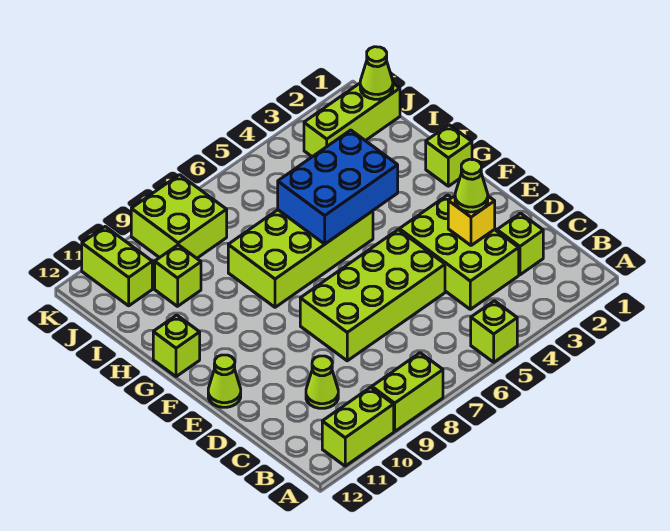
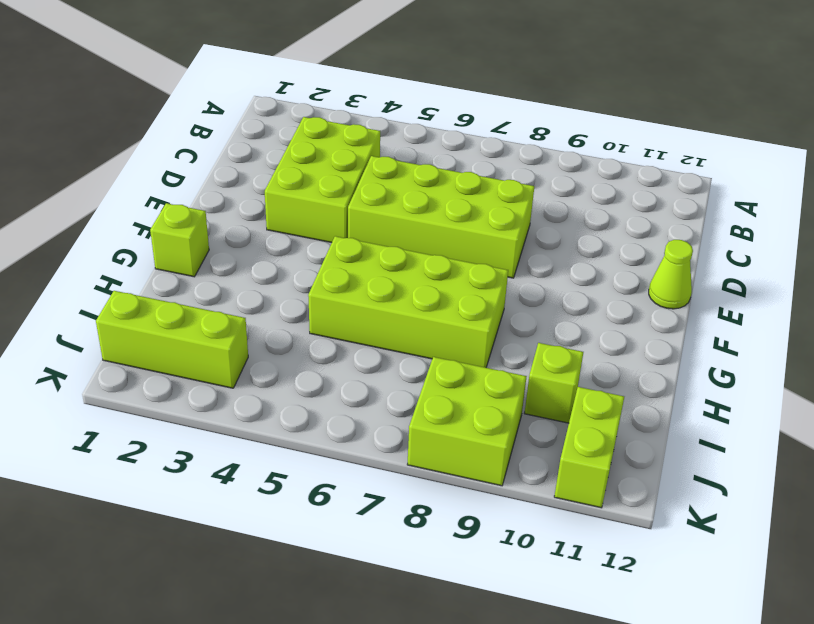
none -> lime brick A5 level 1
none -> lime brick A8:A9 level 1
none -> lime brick A10:A11 level 1

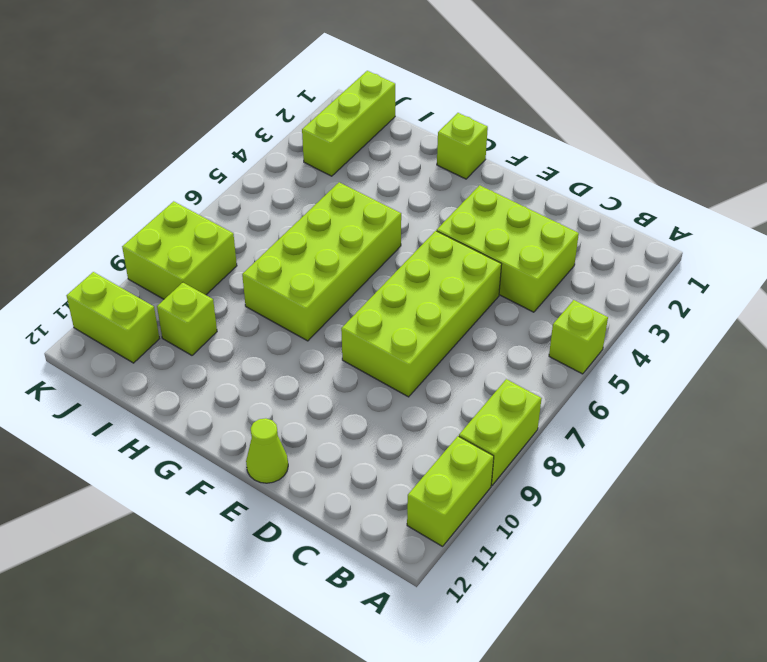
none -> lime brick C2 level 1
none -> lime cone C10 level 1
none -> lime brick G12 level 1

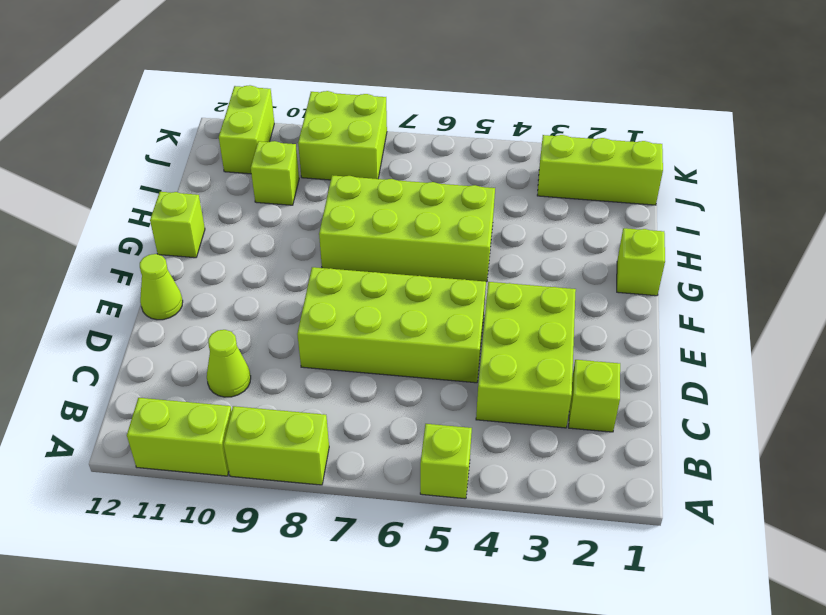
none -> yellow brick D3 level 2
none -> blue brick G4:H6 level 2
none -> lime cone J1 level 2

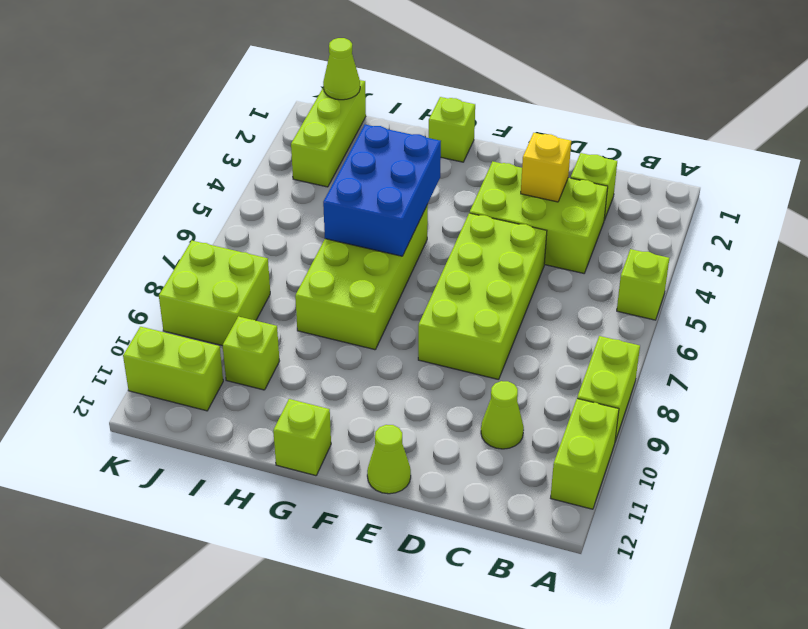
none -> lime cone D3 level 3

